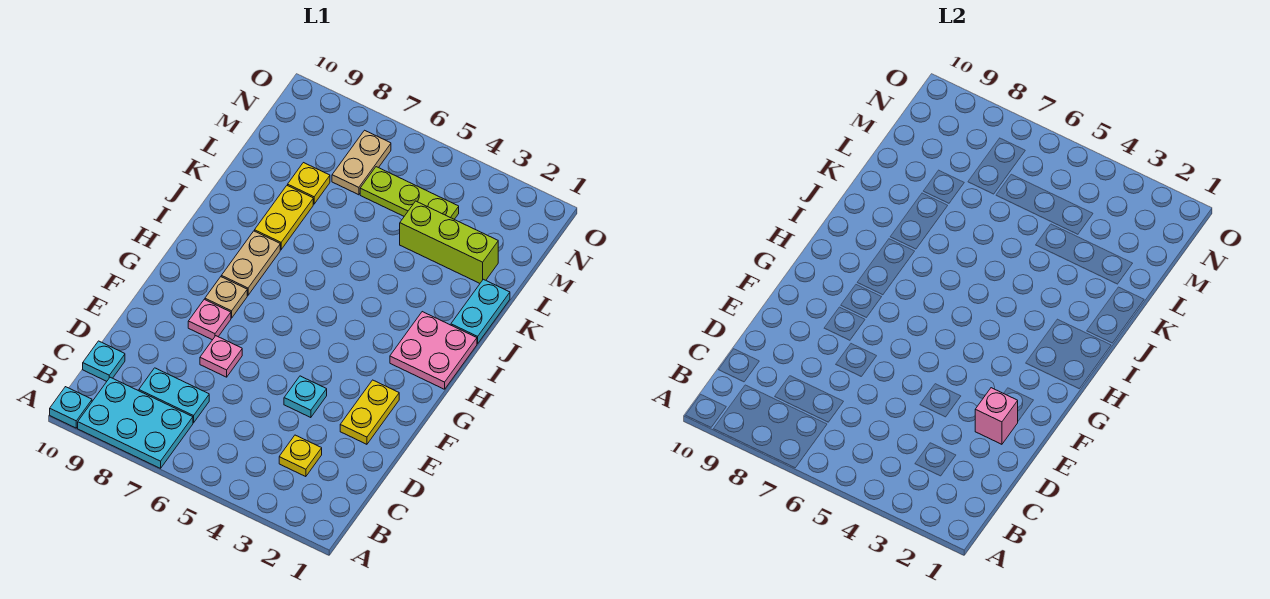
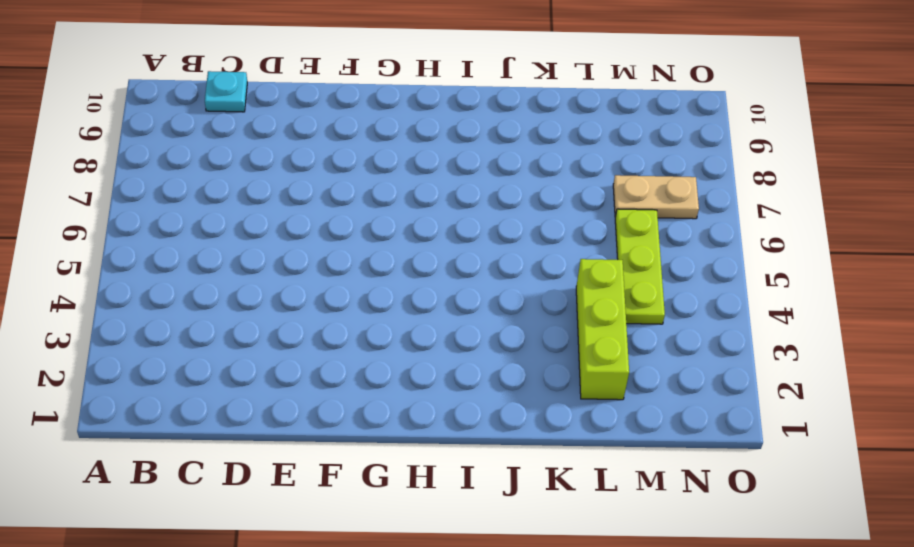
none -> cyan plate A7:B9 level 1
none -> cyan plate A10 level 1
none -> yellow plate C3 level 1

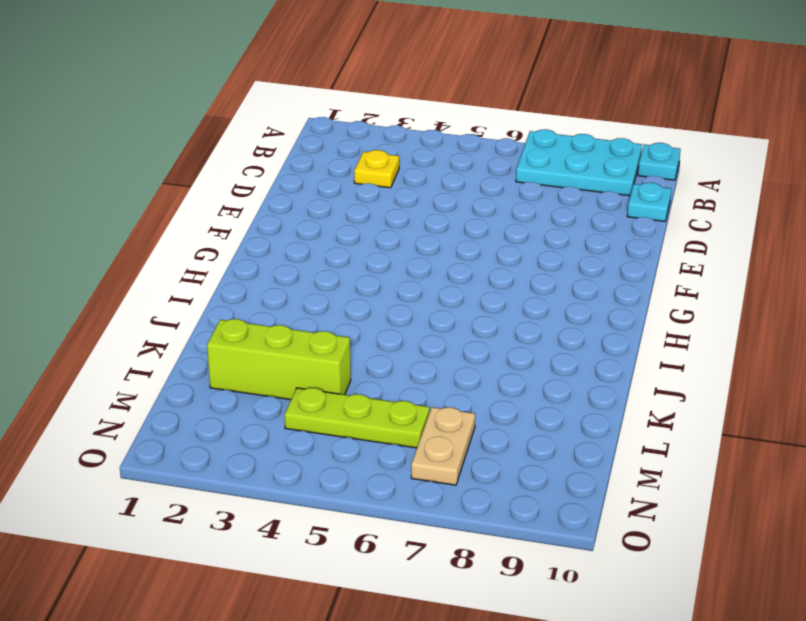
none -> cyan plate C7:C8 level 1
none -> yellow plate E2:F2 level 1
none -> cyan plate E4 level 1

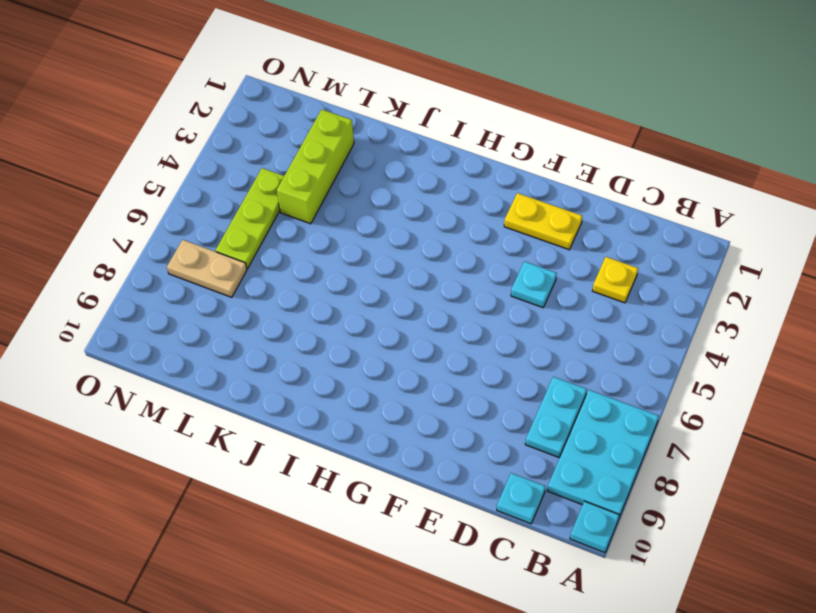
none -> pink plate E7 level 1
none -> pink plate F8 level 1
none -> tan plate G8 level 1

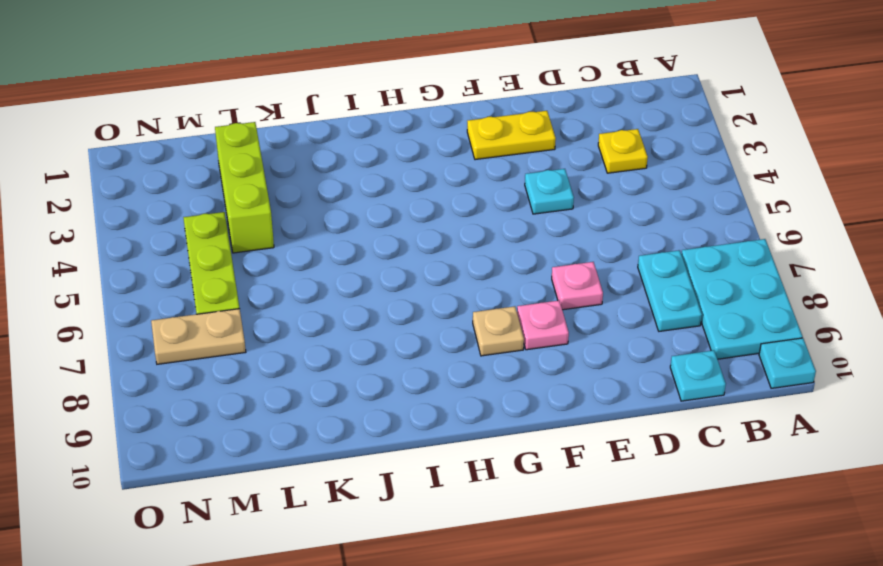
none -> pink plate H1:I2 level 1
none -> tan plate H8:I8 level 1
none -> cyan plate J1:K1 level 1

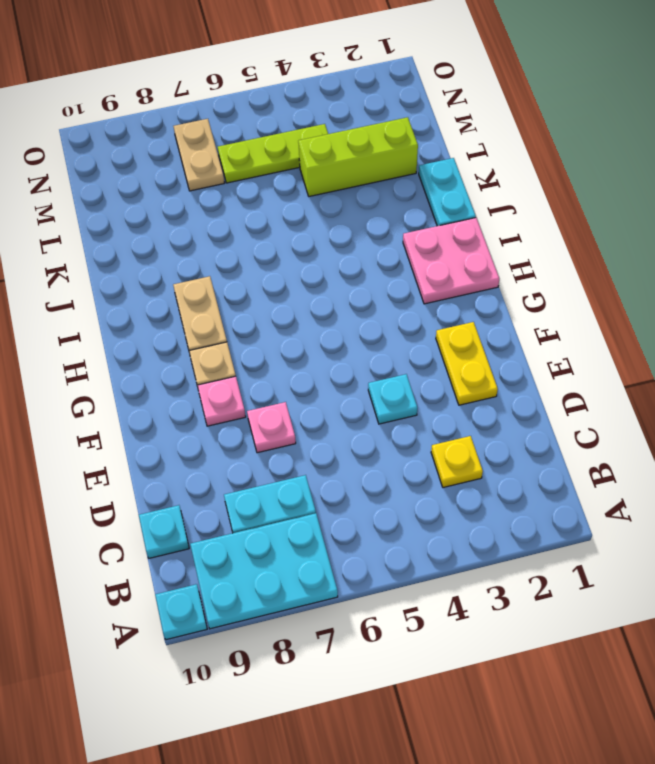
none -> yellow plate J8:K8 level 1
none -> yellow plate L8 level 1
none -> pink brick E2 level 2

